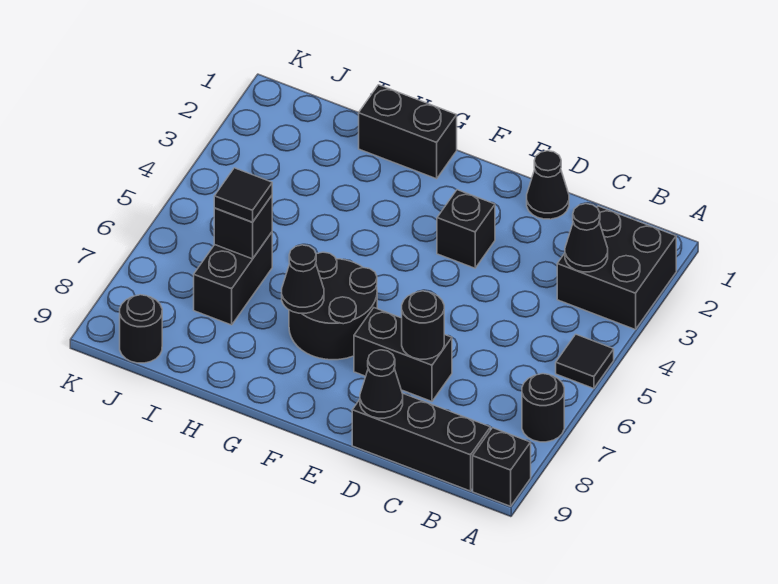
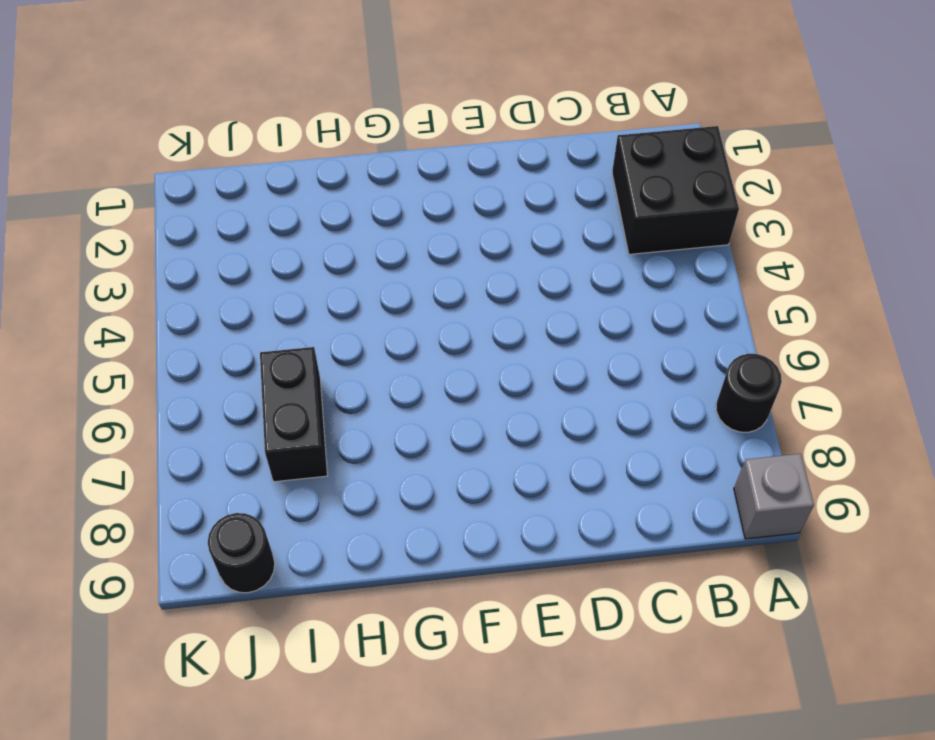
grey brick A9 level 1 -> black brick A9 level 1
none -> black tile A5 level 1
none -> black brick B9:D9 level 1
none -> black cone D1 level 1

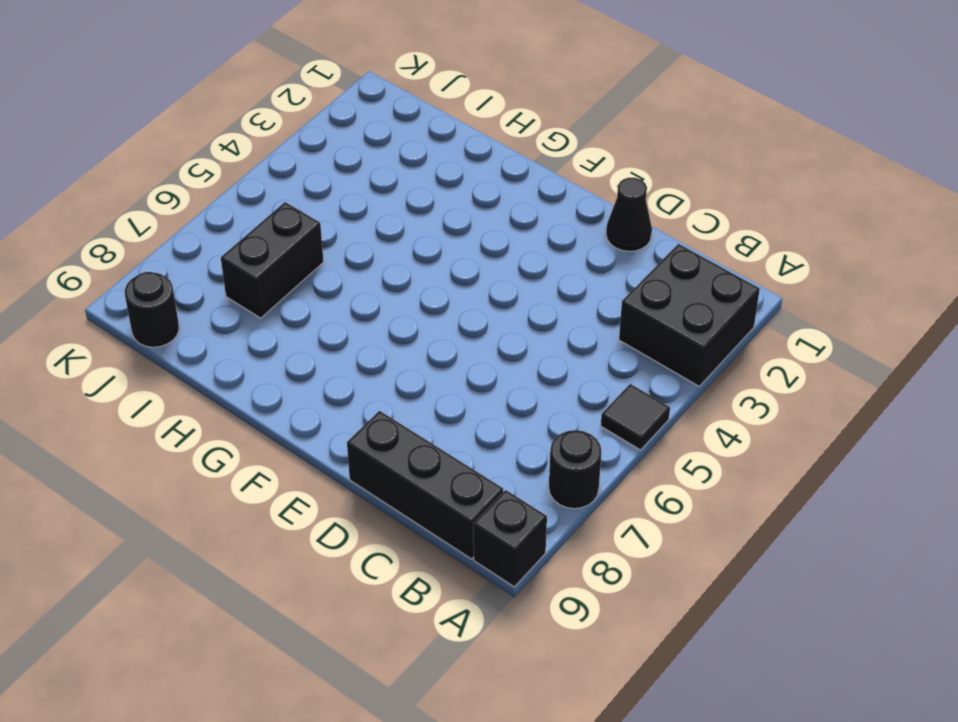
none -> black brick D7:E7 level 1
none -> black brick E3 level 1
none -> black round brick F6:G7 level 1

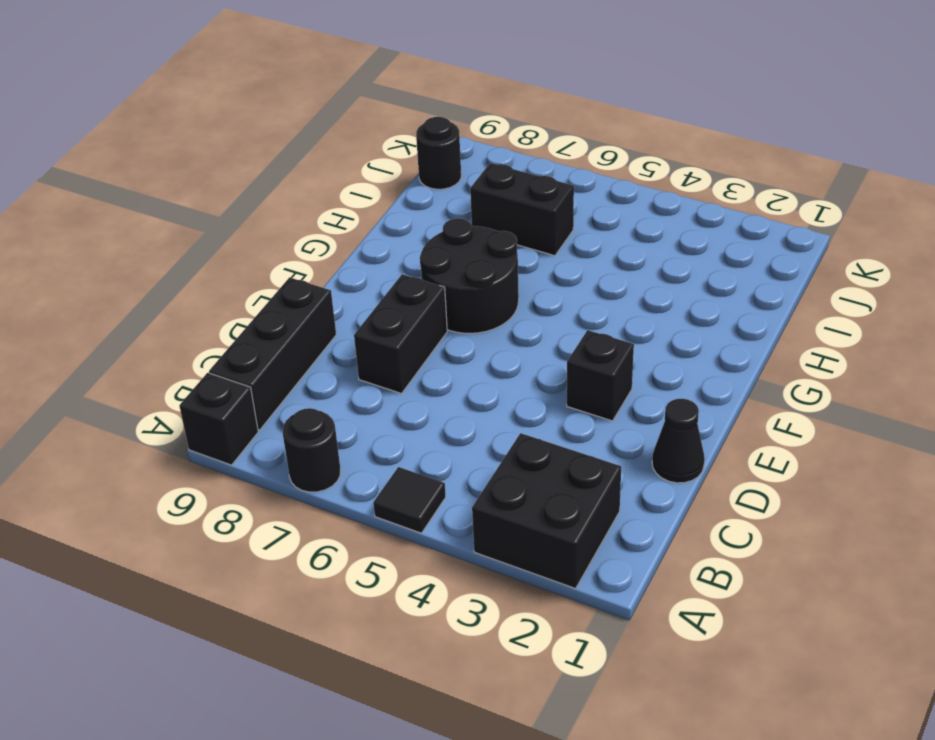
none -> black brick G1:H1 level 1
none -> black cone B3 level 2
none -> black round brick D7 level 2

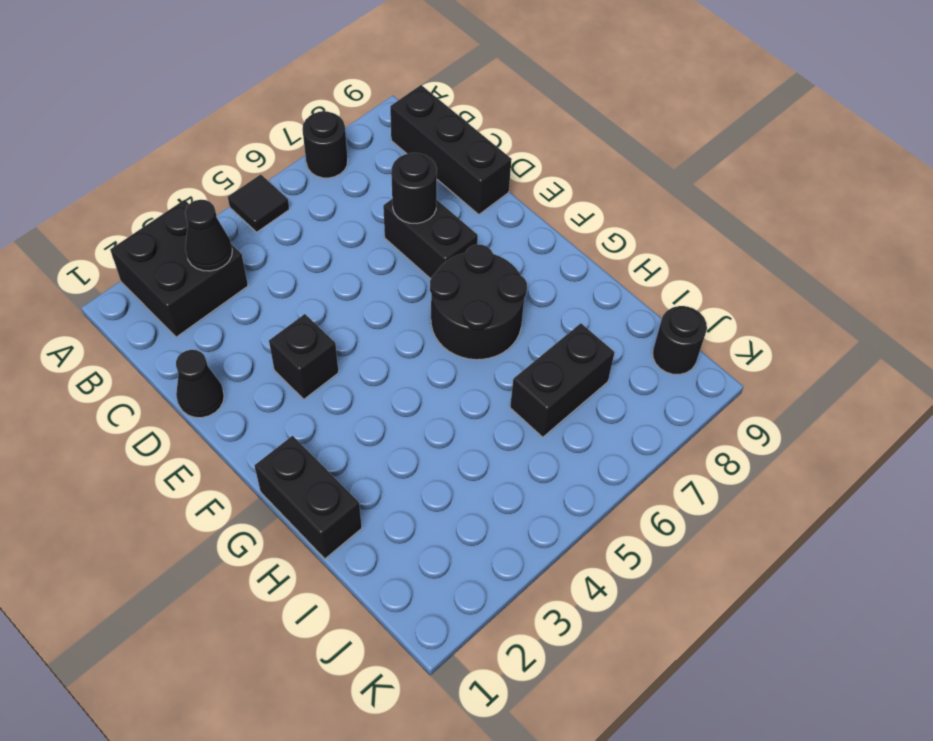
none -> black brick A9 level 1
none -> black cone D9 level 2
none -> black cone G7 level 2

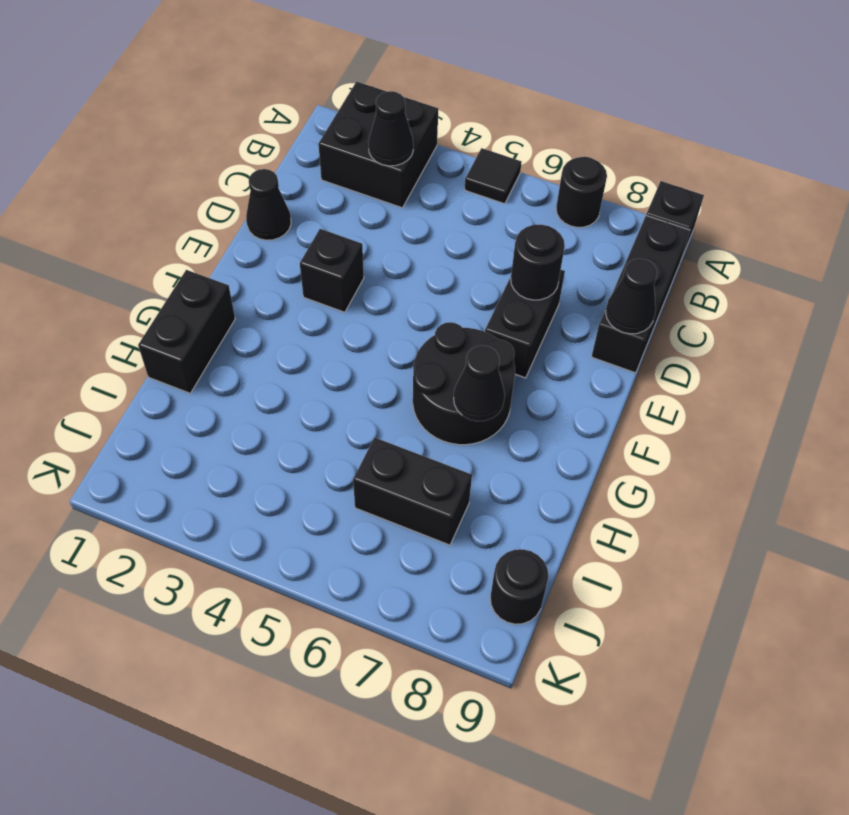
none -> black brick I6 level 2
none -> black tile I6 level 3

